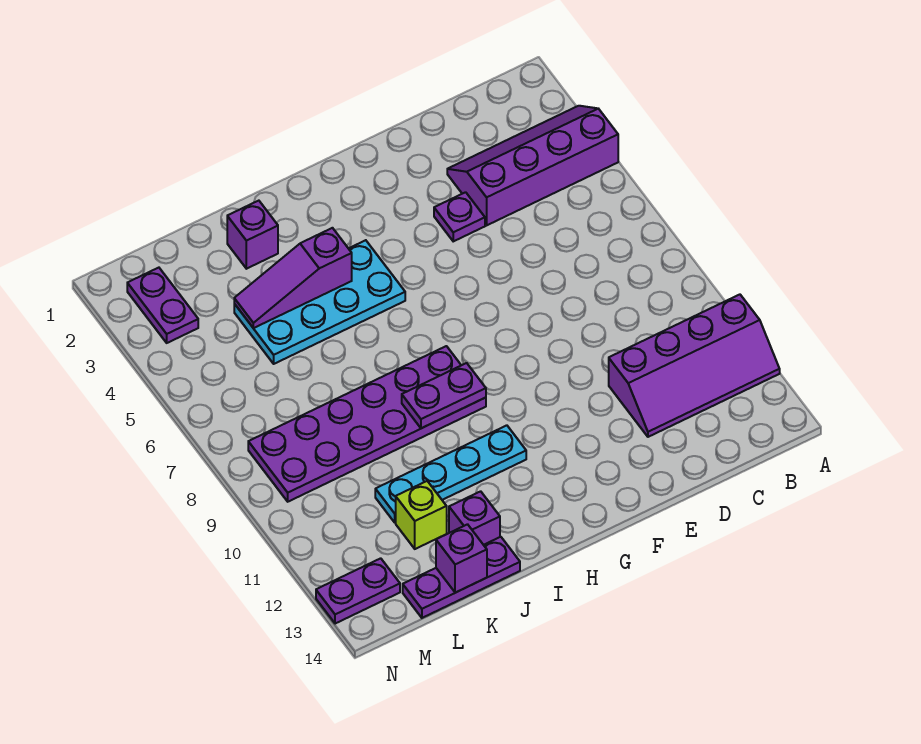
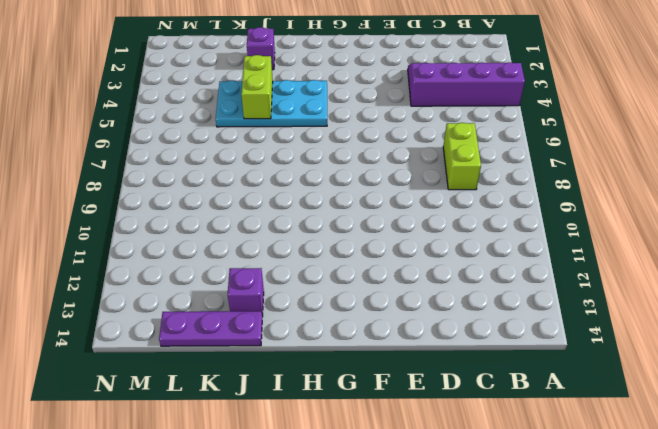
lime brick C7:C8 level 1 -> none
lime brick J4:J5 level 2 -> purple slope I4:K4 level 2 top I
none -> purple slope A11:D12 level 1 top 11
none -> purple plate E4 level 1
none -> purple plate H8:M9 level 1

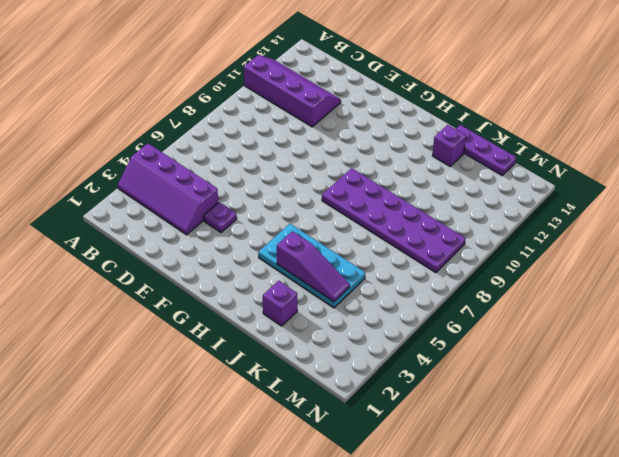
none -> cyan plate H11:K11 level 1
none -> lime brick K12 level 1
none -> purple plate M2:M3 level 1

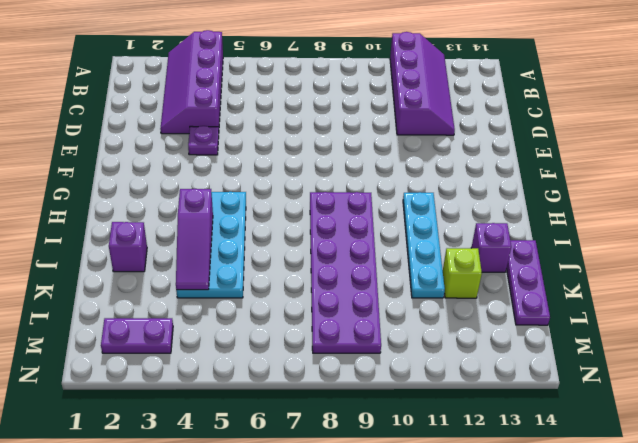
none -> purple plate M13:N13 level 1
none -> purple plate H9:I9 level 2
none -> purple brick K14 level 2

